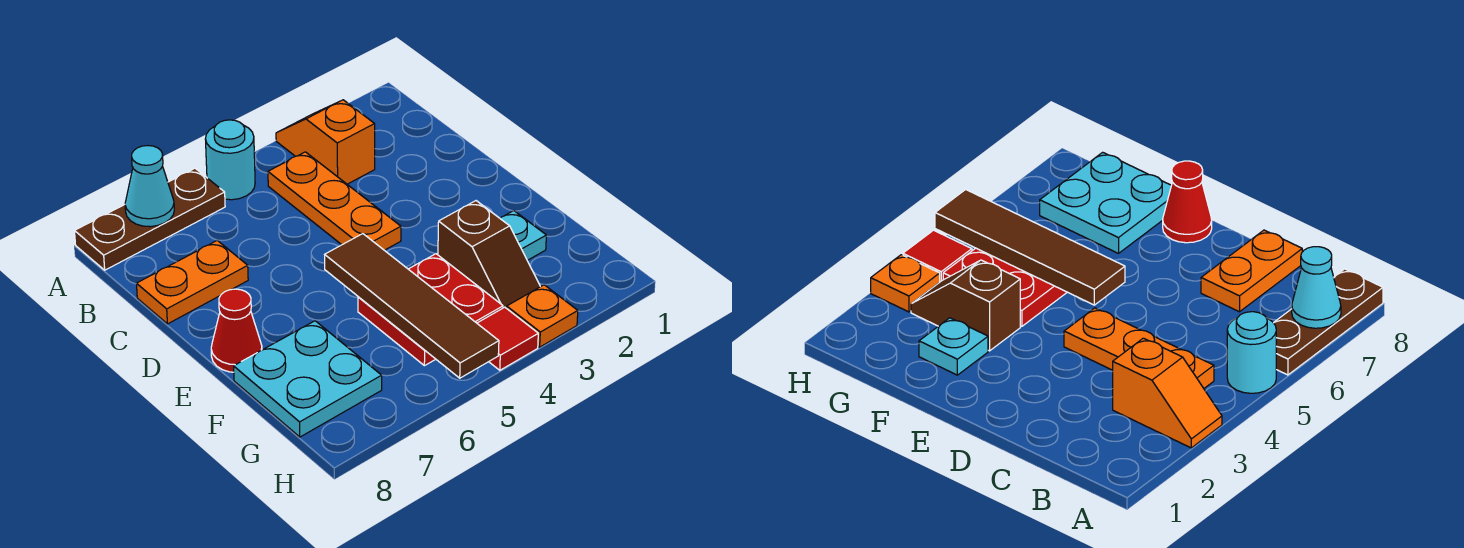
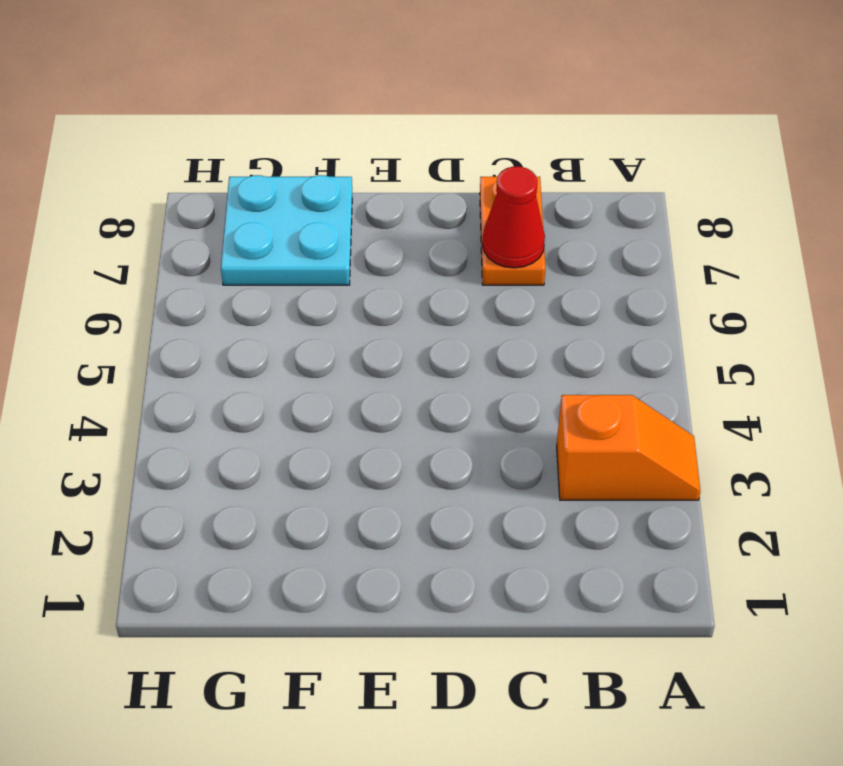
red cone C7 level 2 -> red cone E8 level 1
none -> cyan round brick A5 level 1
none -> brown plate A6:A8 level 1
none -> orange plate B4:D4 level 1

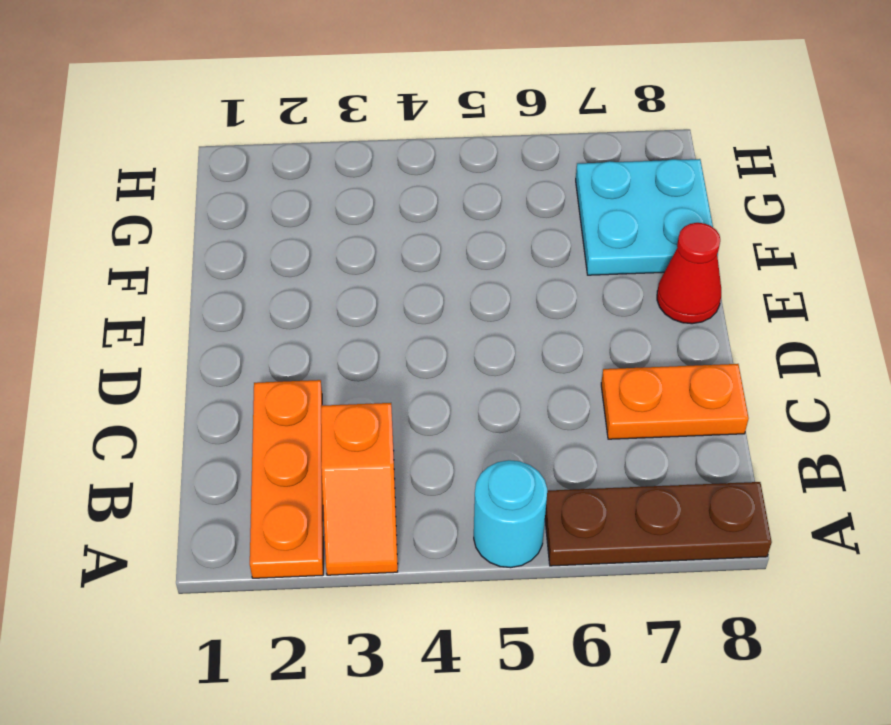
orange plate A2:C2 level 1 -> orange plate B4:D4 level 1
none -> cyan plate F2 level 1
none -> brown slope F3:G3 level 1 top F
none -> red plate F4:G5 level 1

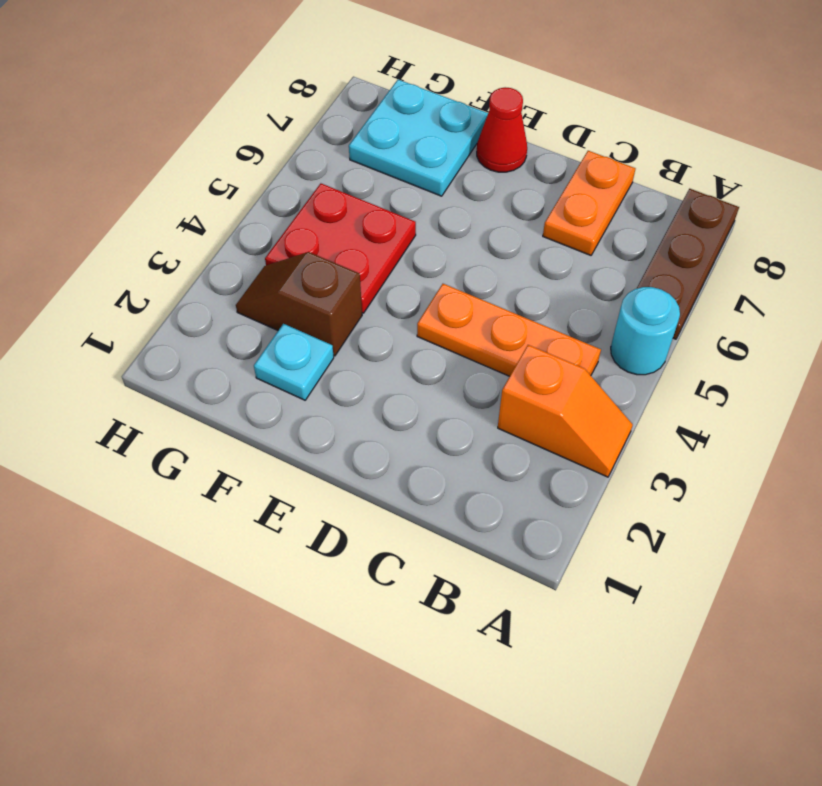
none -> orange plate H3 level 1
none -> red tile H4 level 1
none -> cyan cone A7 level 2

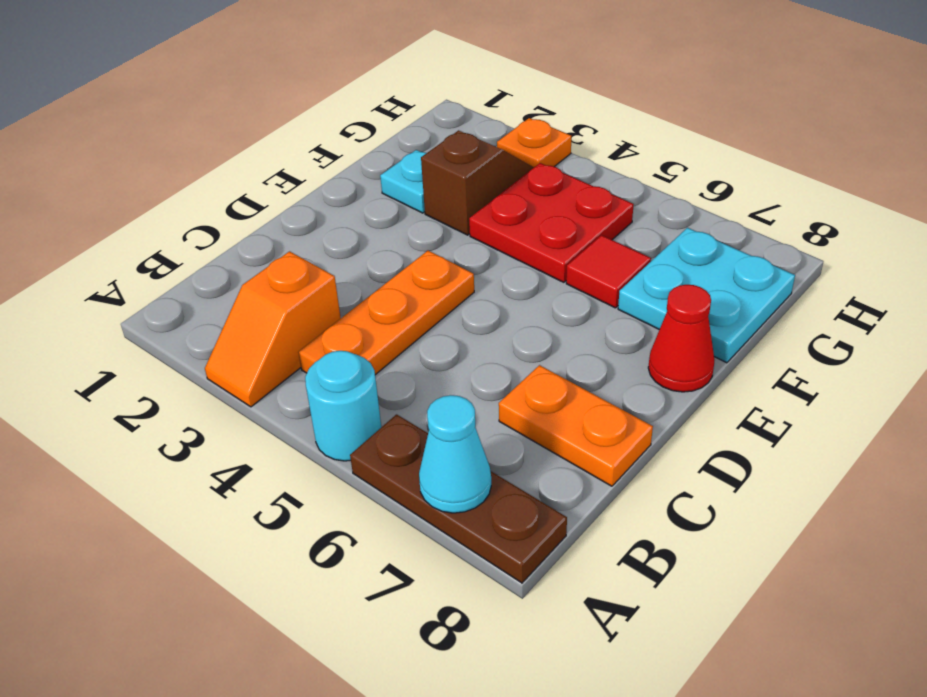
red tile F6 level 1 -> red tile H4 level 1
none -> brown tile E5:H5 level 2

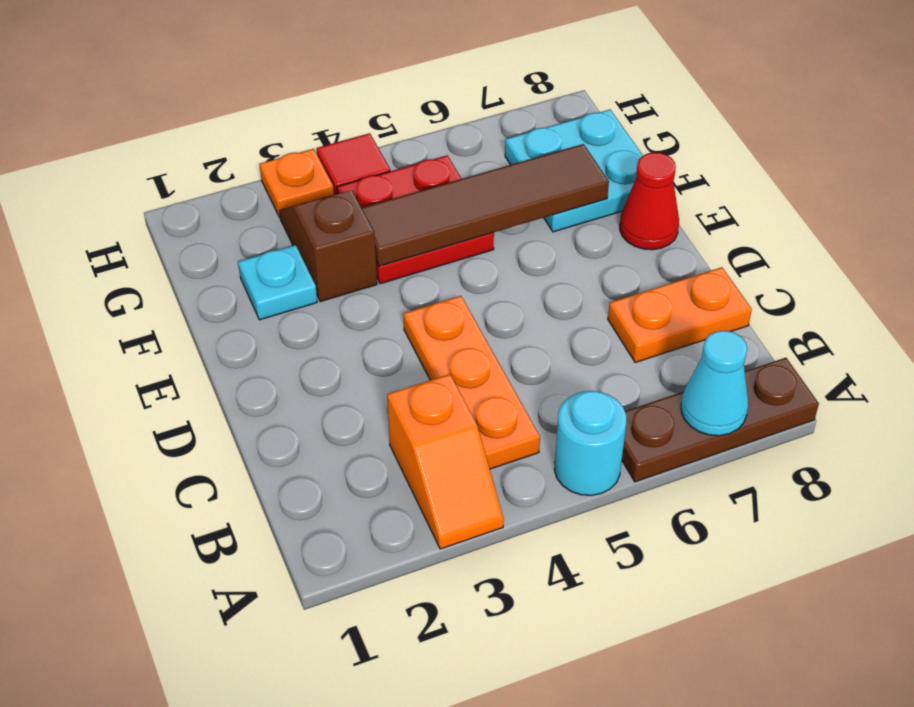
brown tile F4:F7 level 2 -> brown tile E5:H5 level 2

